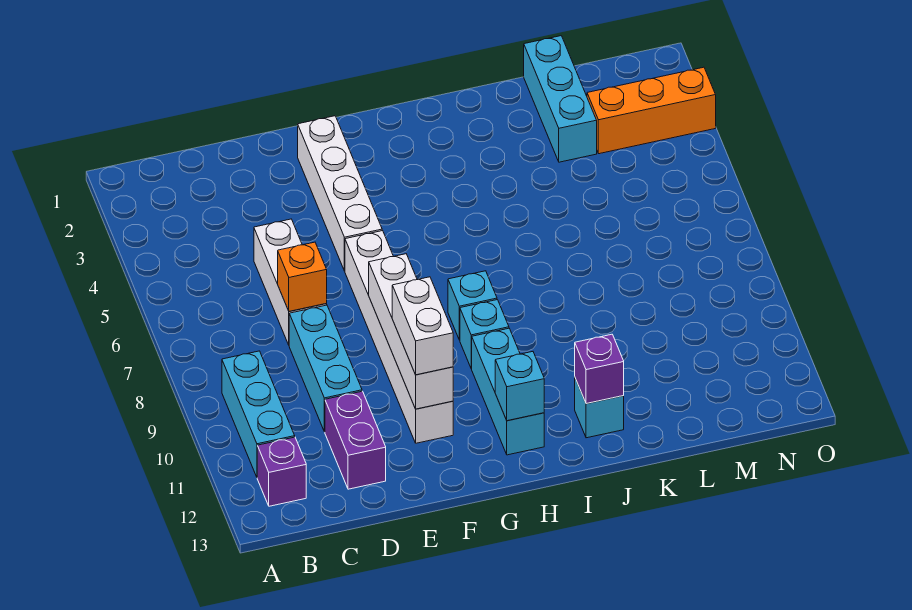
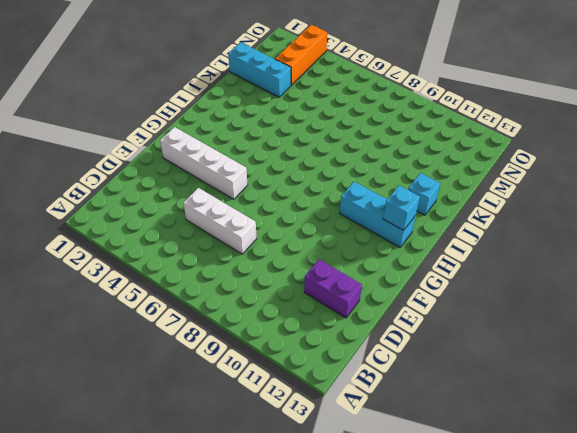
none -> cyan brick B9:B11 level 1
none -> purple brick B12 level 1
none -> cyan brick D8:D10 level 1

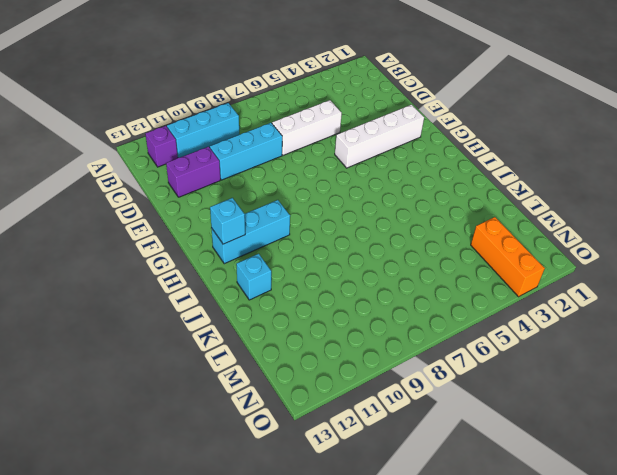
none -> white brick F6:F11 level 1
none -> cyan brick H8 level 1
none -> cyan brick H9 level 1

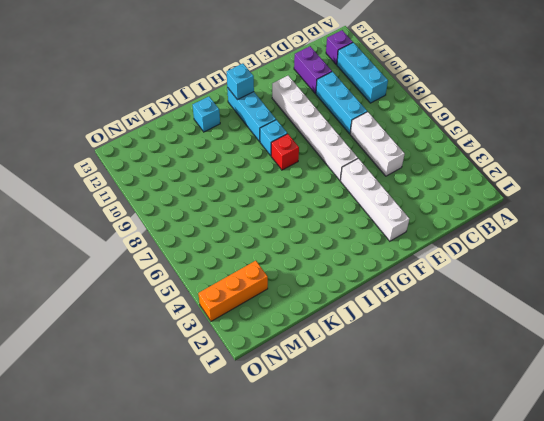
red brick H8 level 1 -> cyan brick H8 level 1
none -> cyan brick L1:L3 level 1
none -> orange brick D7 level 2
none -> white brick F8:F11 level 2

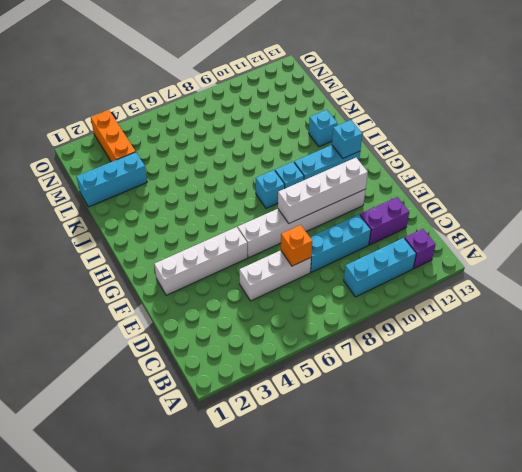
none -> purple brick J12 level 2
none -> white brick F10:F11 level 3

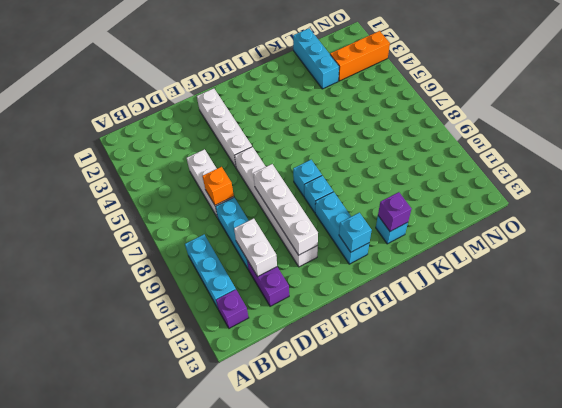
white brick D10:D11 level 2 -> white brick F10:F11 level 3

